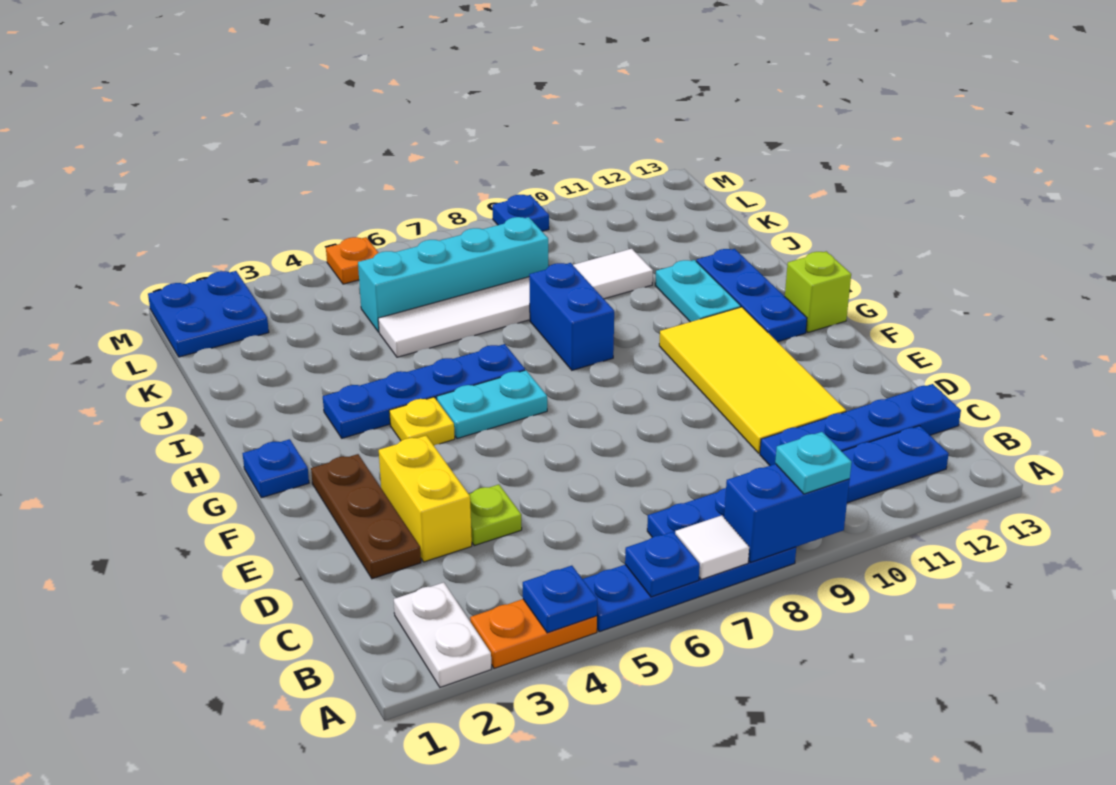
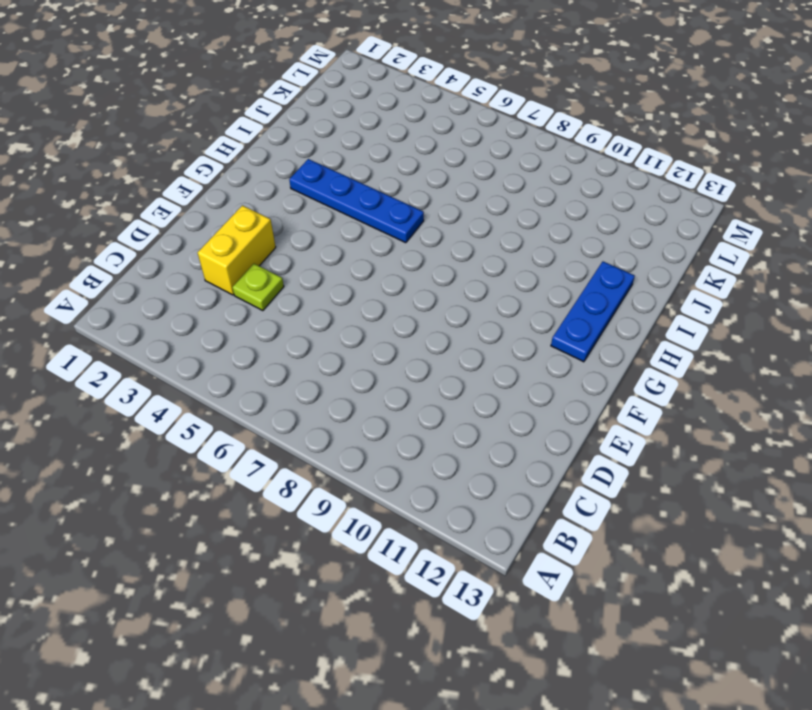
none -> white plate A2:B2 level 1
none -> orange plate A3:A4 level 1
none -> blue plate A5:A8 level 1

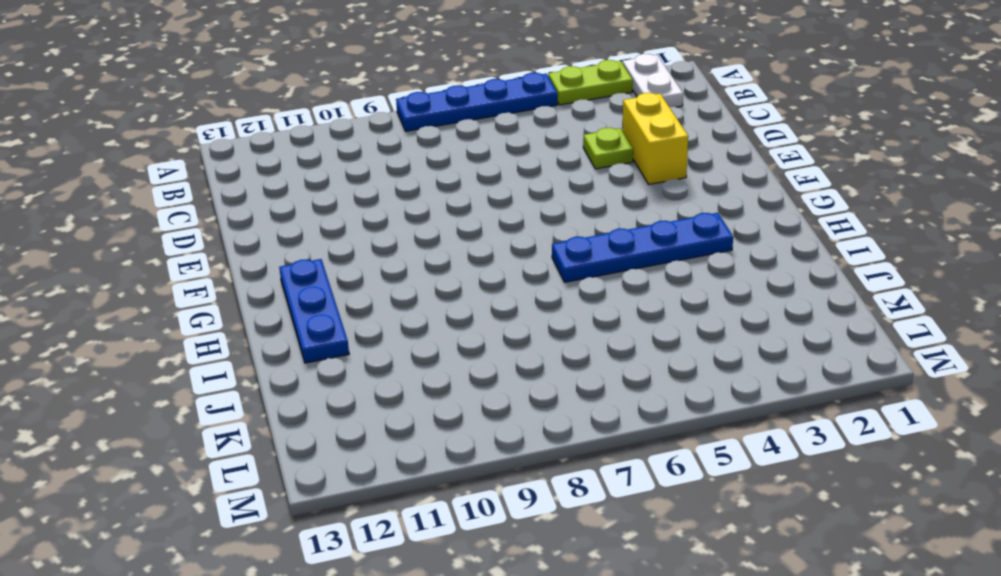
lime plate A3:A4 level 1 -> orange plate A3:A4 level 1
none -> blue plate B7:B12 level 1
none -> blue plate C10:C13 level 1
none -> brown plate D2:F2 level 1

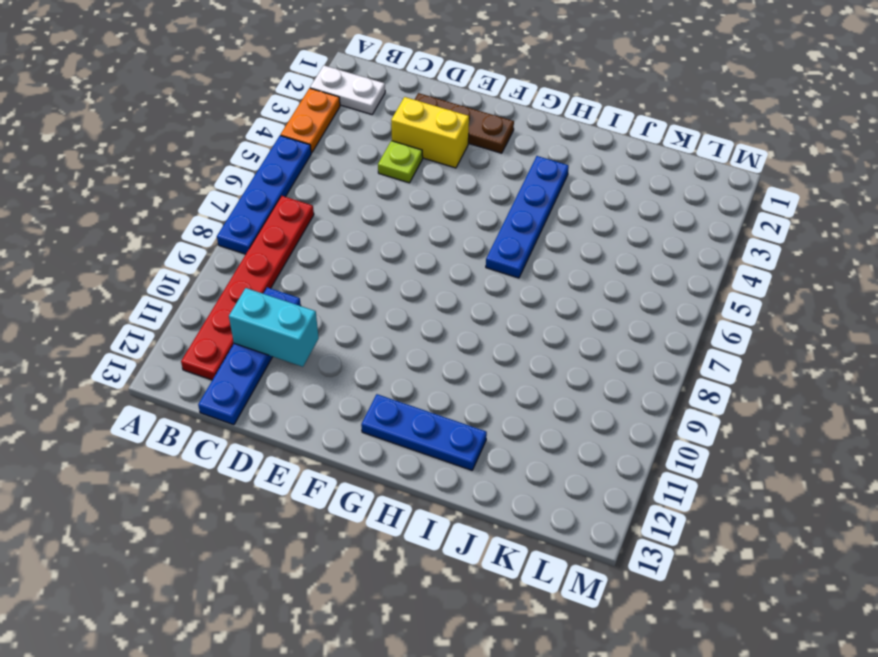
red plate B7:B12 level 1 -> blue plate B7:B12 level 1
cyan brick C11:D11 level 2 -> none
none -> yellow tile D10:G11 level 1
none -> blue plate G1 level 1
none -> yellow plate G4 level 1

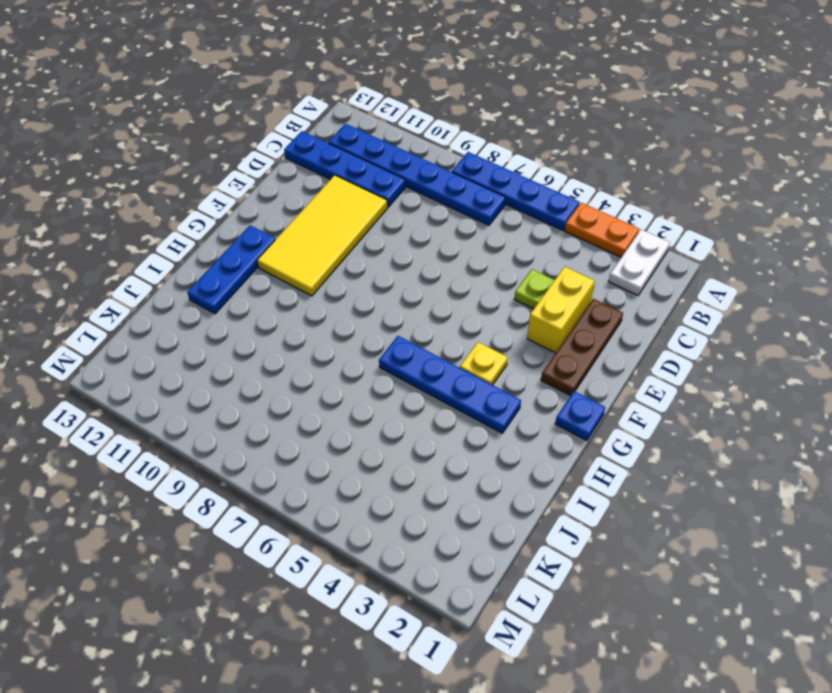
none -> cyan plate G5:G6 level 1
none -> lime brick G13 level 1
none -> blue brick H8:I8 level 1

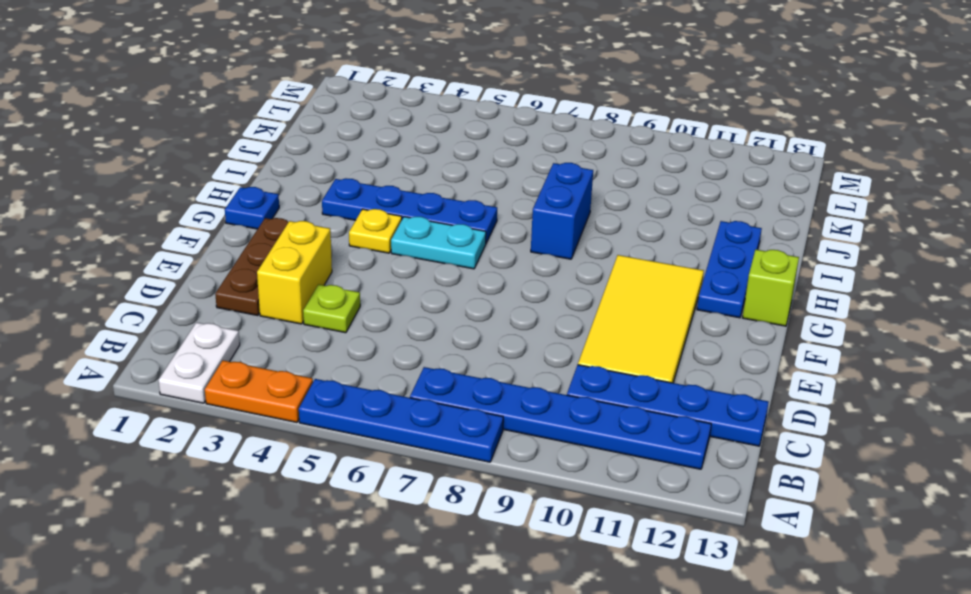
none -> cyan plate H11:I11 level 1
none -> white tile J5:J10 level 1
none -> cyan brick K5:K8 level 1

